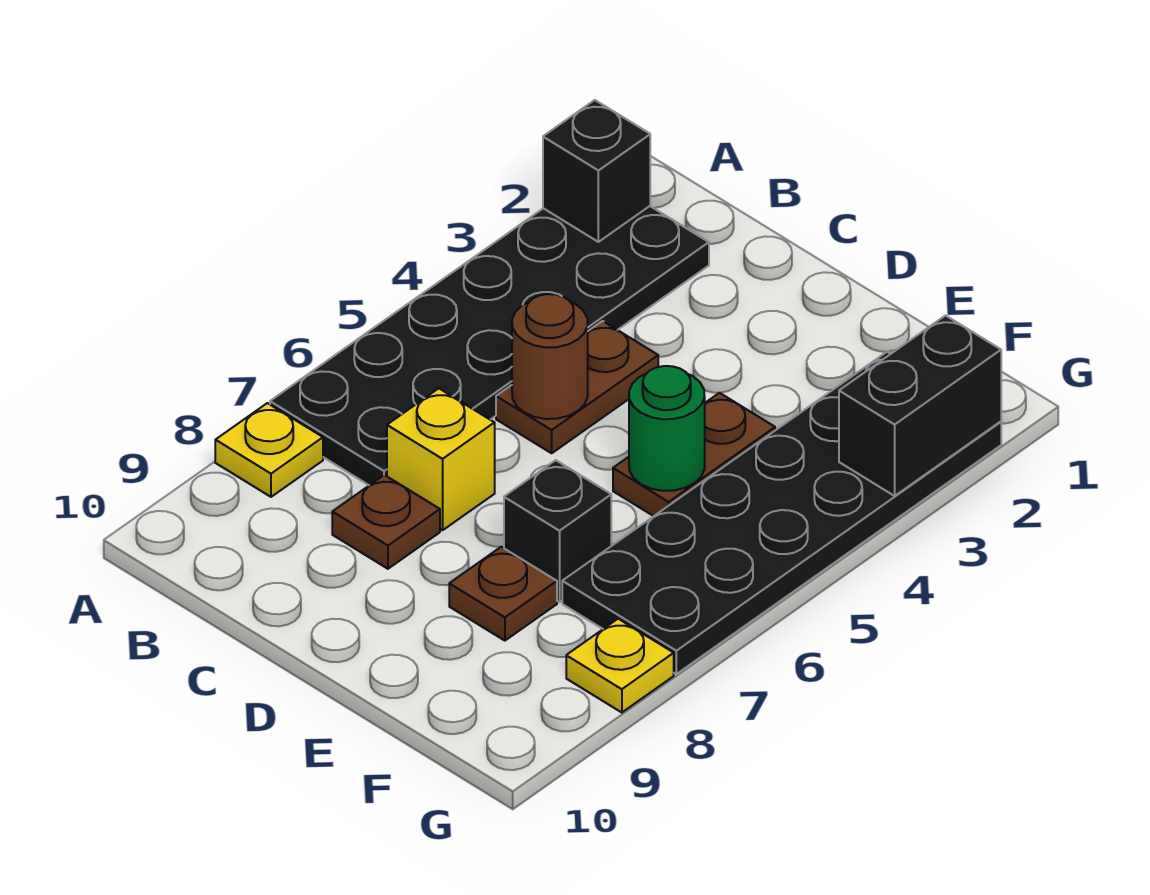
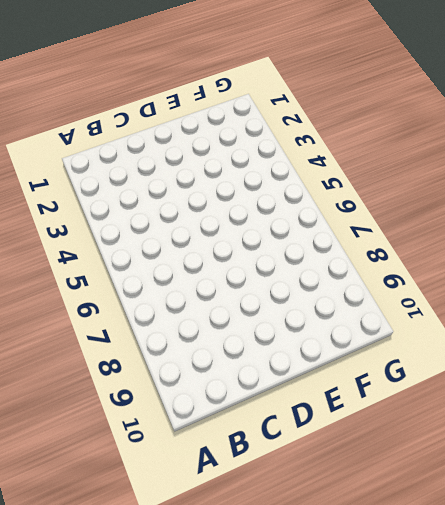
none -> black plate A2:B7 level 1
none -> yellow plate A8 level 1
none -> brown plate C4:C5 level 1

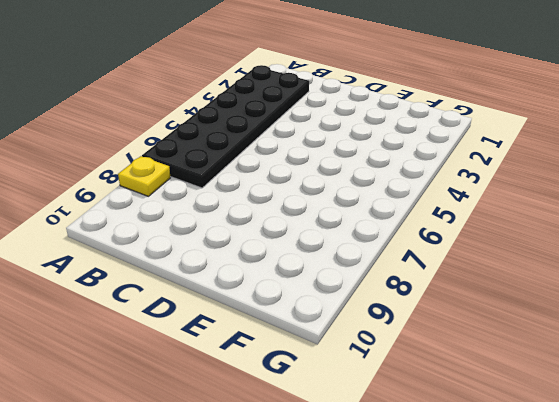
none -> brown plate C4:C5 level 1
none -> yellow brick C7 level 1
none -> brown plate C8 level 1

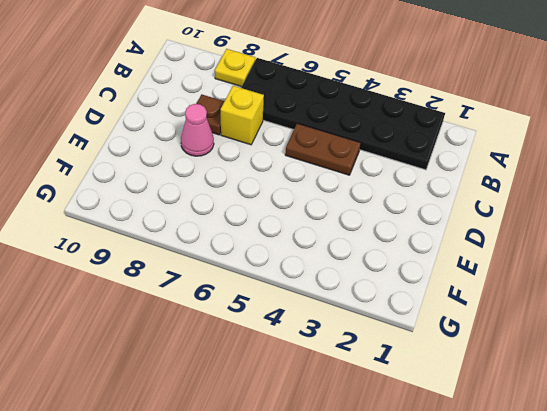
pink cone D8 level 1 -> none
none -> brown plate E4:E5 level 1
none -> black brick E7 level 1
none -> brown plate E8 level 1

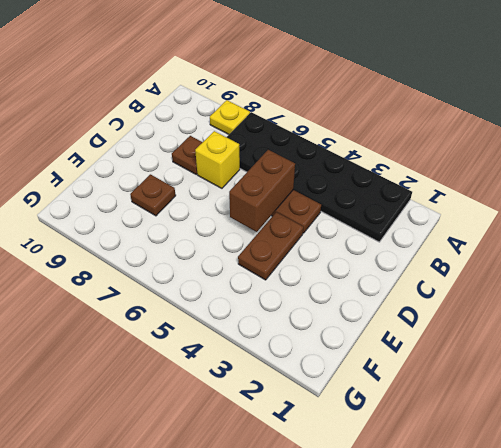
brown brick C5:D5 level 2 -> brown round brick C5 level 2
brown plate D4:E4 level 1 -> brown plate E4:E5 level 1
none -> black brick E7 level 1
none -> black plate F2:G7 level 1
none -> yellow plate G8 level 1

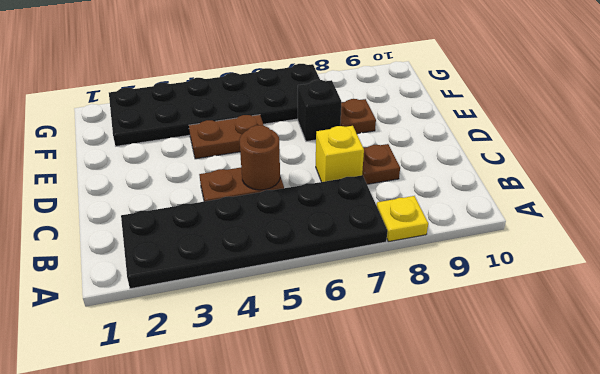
none -> yellow plate G8 level 1
none -> black brick A2 level 2
none -> green round brick E5 level 2

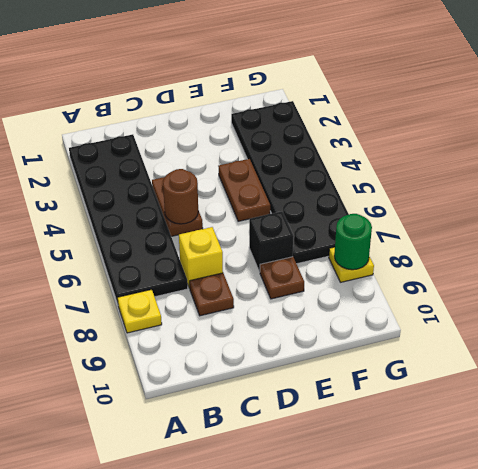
green round brick G8 level 2 -> green round brick E5 level 2
none -> black brick A2 level 2
none -> black brick G2:G3 level 2

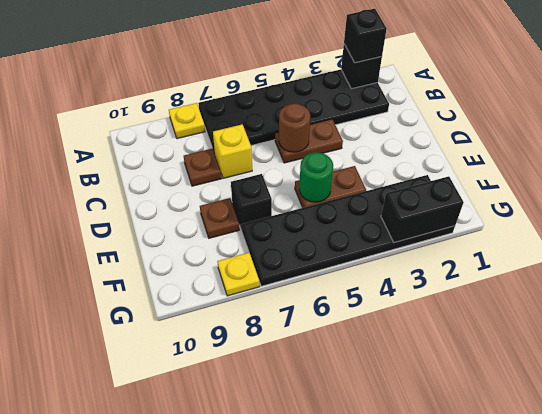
black brick A2 level 3 -> none

